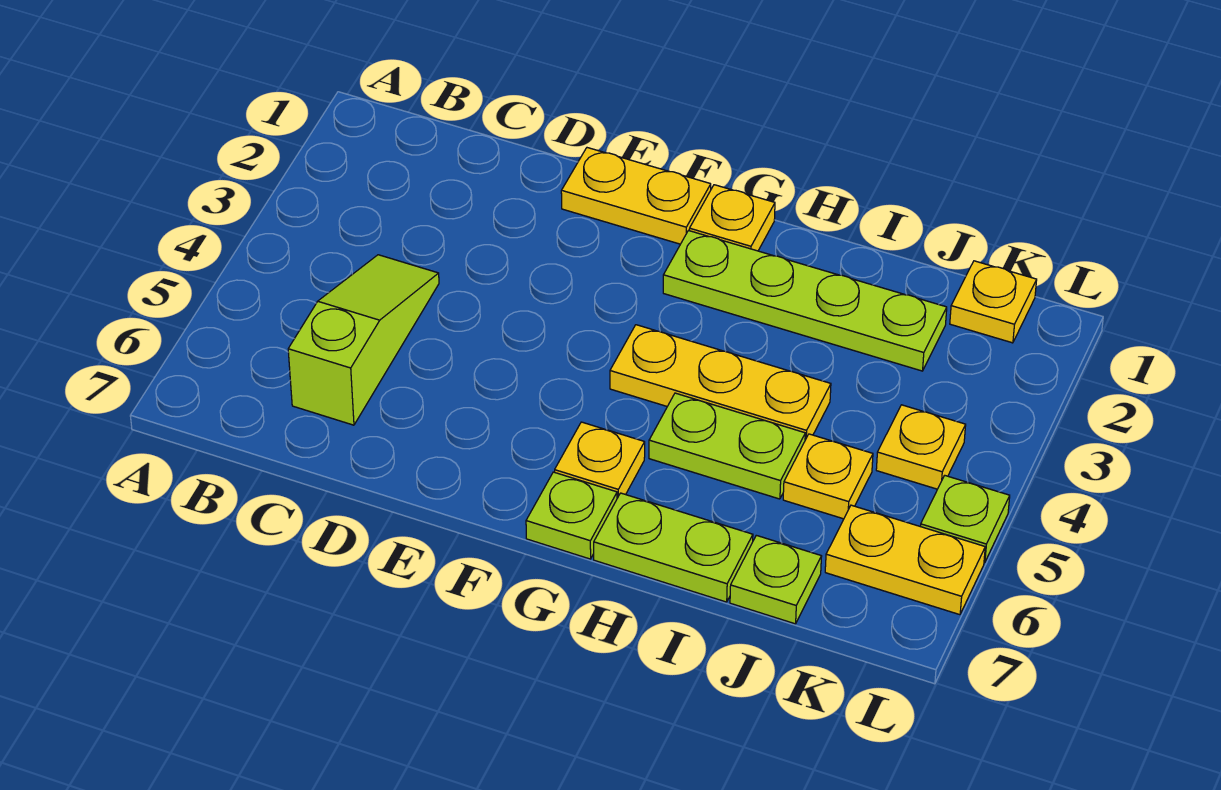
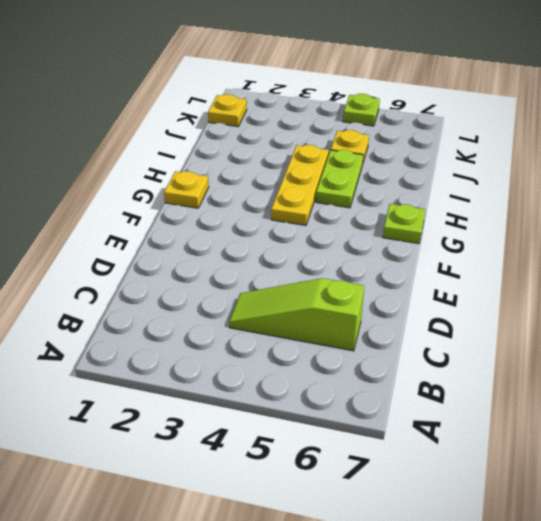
none -> yellow plate E1:F1 level 1
none -> lime plate G2:J2 level 1
none -> yellow plate G6 level 1

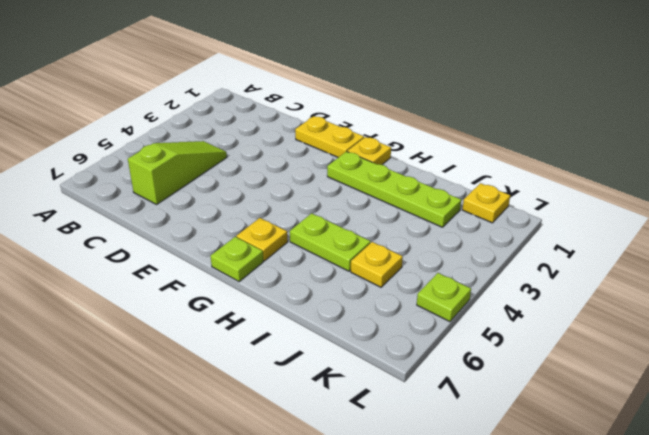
none -> yellow plate G4:I4 level 1
none -> lime plate H7:I7 level 1
none -> lime plate J7 level 1

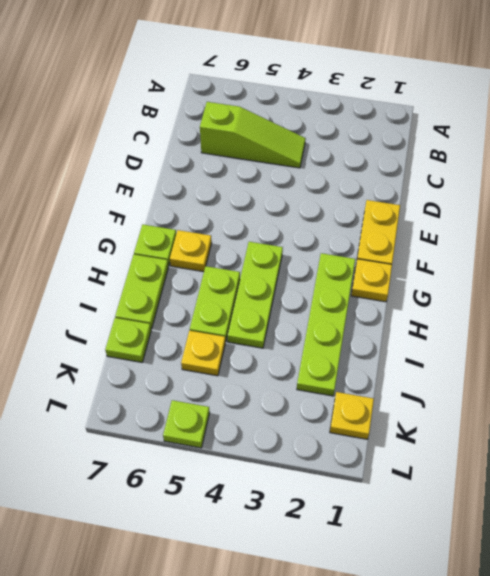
lime plate G4:I4 level 1 -> yellow plate G4:I4 level 1
none -> yellow plate K4 level 1
none -> yellow plate K6:L6 level 1

